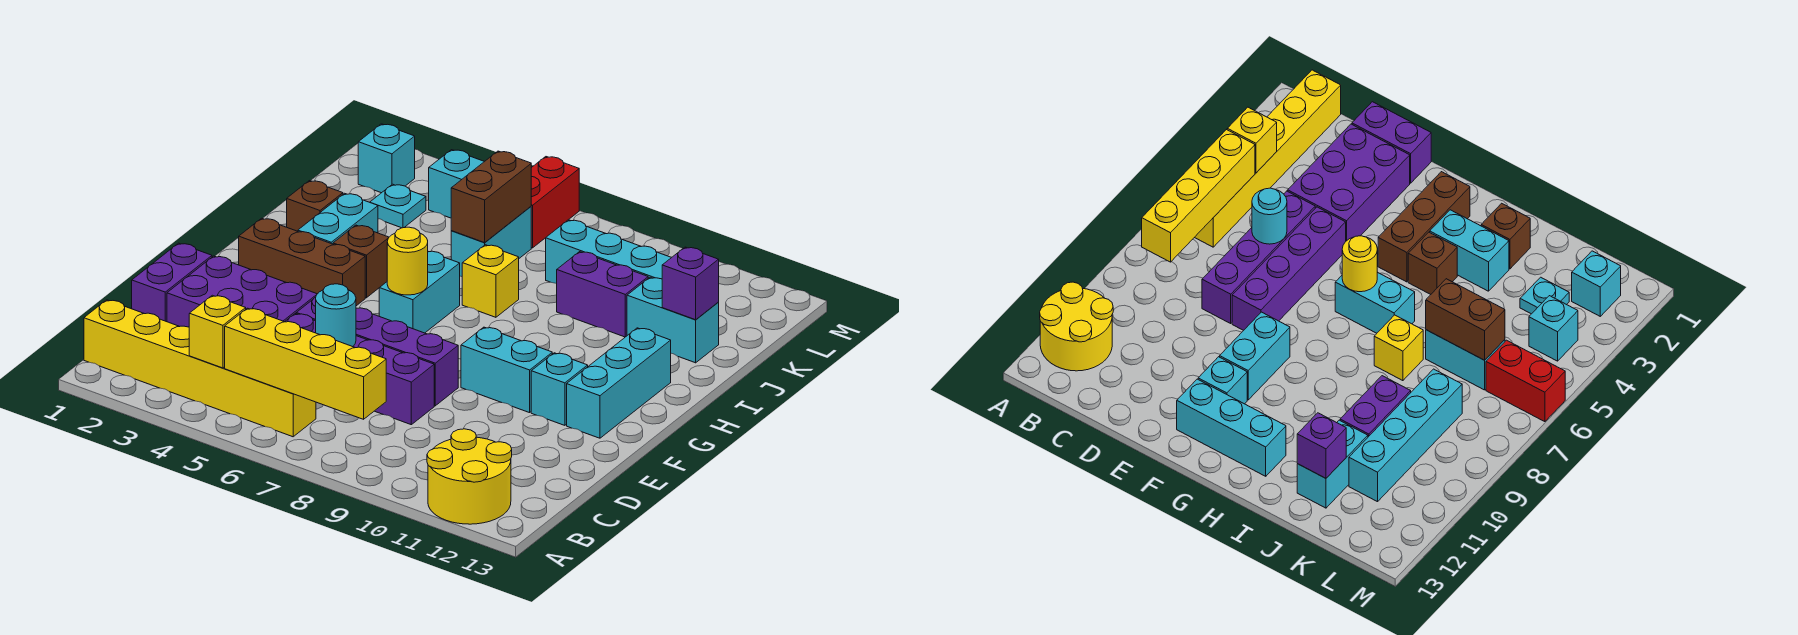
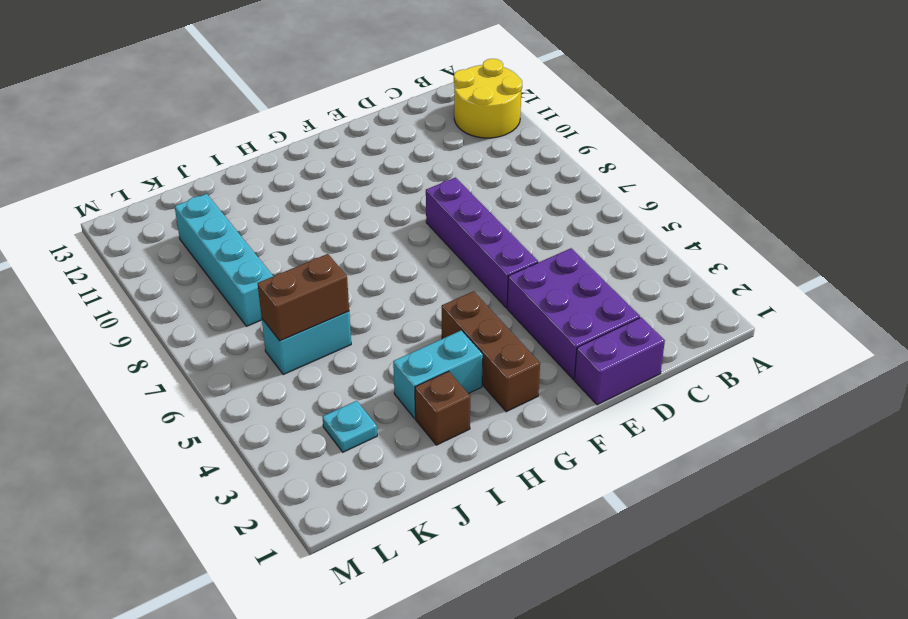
none -> yellow brick B1:B6 level 1
none -> purple brick D5:D8 level 1
none -> cyan brick F9:F10 level 1

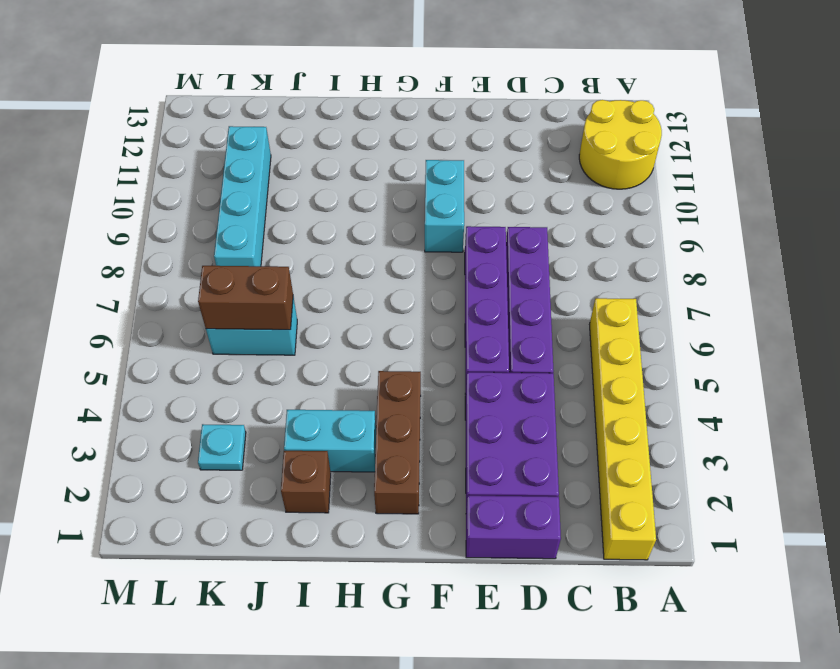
none -> cyan brick F11 level 1
none -> cyan brick F12:H12 level 1
none -> cyan brick G6:H6 level 1

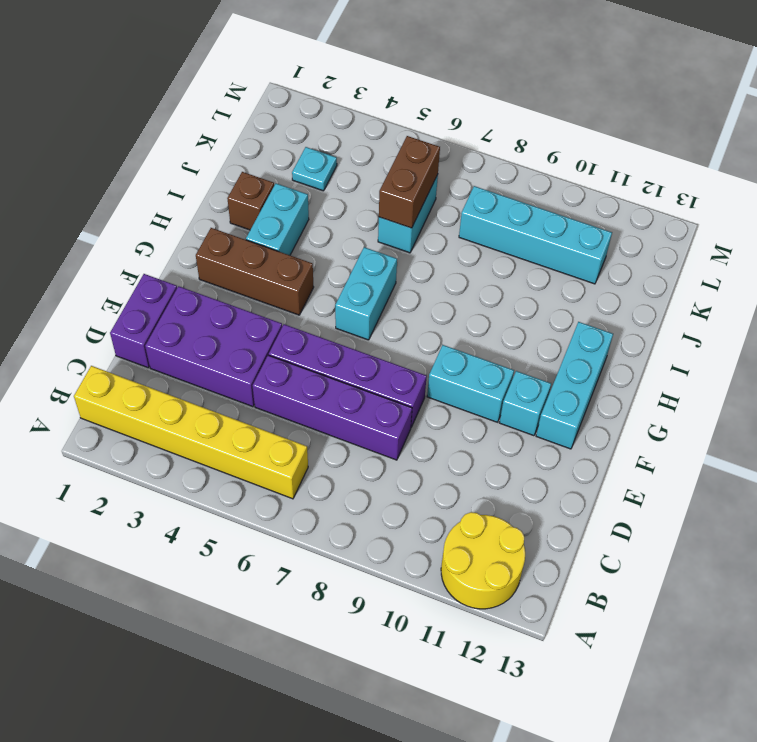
none -> brown brick H4 level 1
none -> yellow brick I7 level 1
none -> purple brick J9:J10 level 1

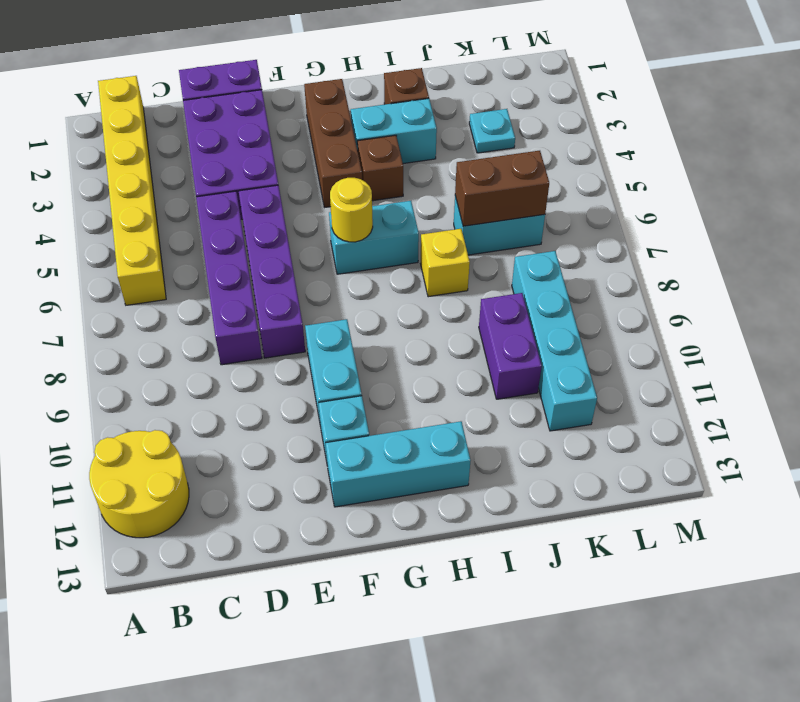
none -> cyan brick J11:J12 level 1
none -> cyan brick L2 level 1
none -> cyan brick L4 level 1

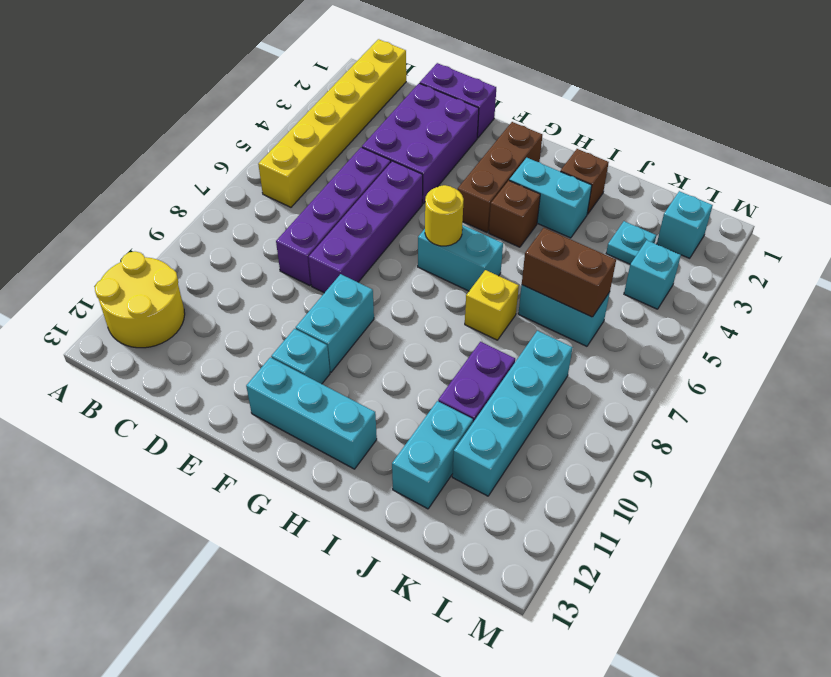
none -> red brick L6:M6 level 1
none -> yellow brick B4 level 2
none -> yellow brick B5:B8 level 2

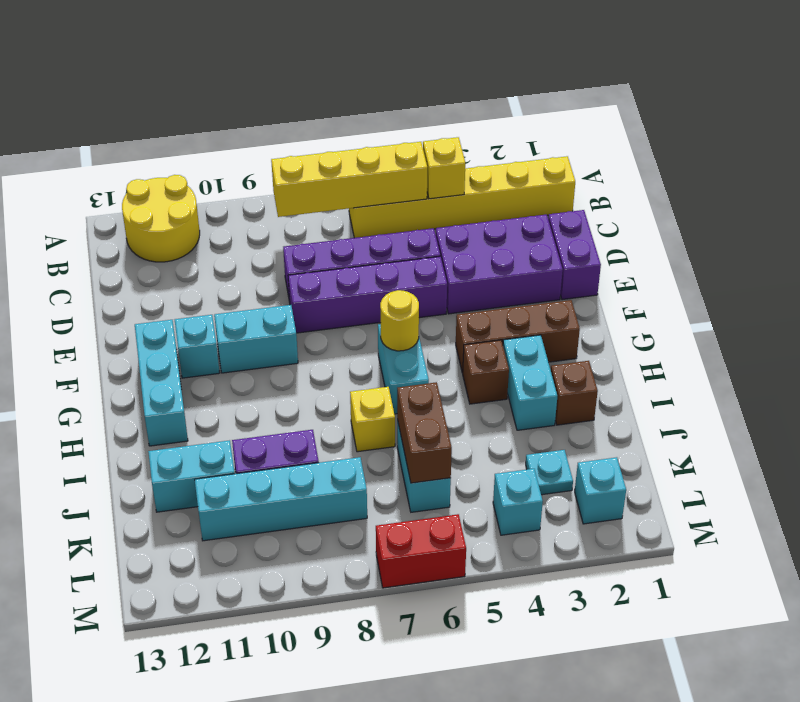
red brick M6:M7 level 1 -> red brick L6:M6 level 1
none -> cyan round brick D6 level 2
none -> purple brick J12 level 2

